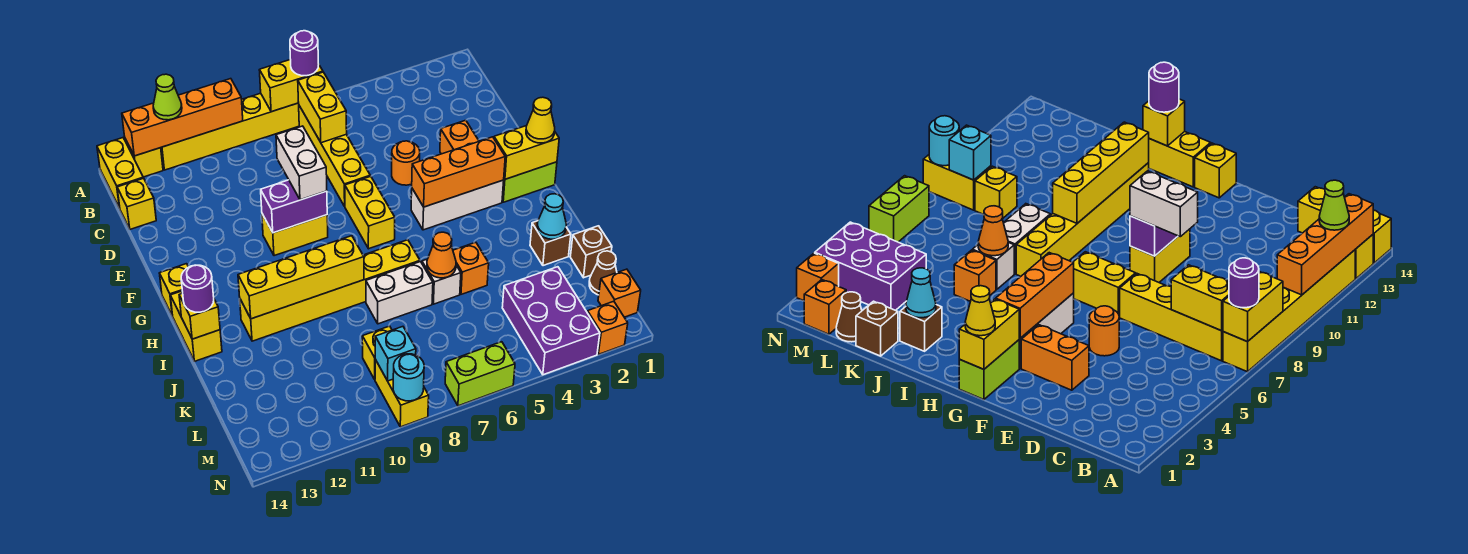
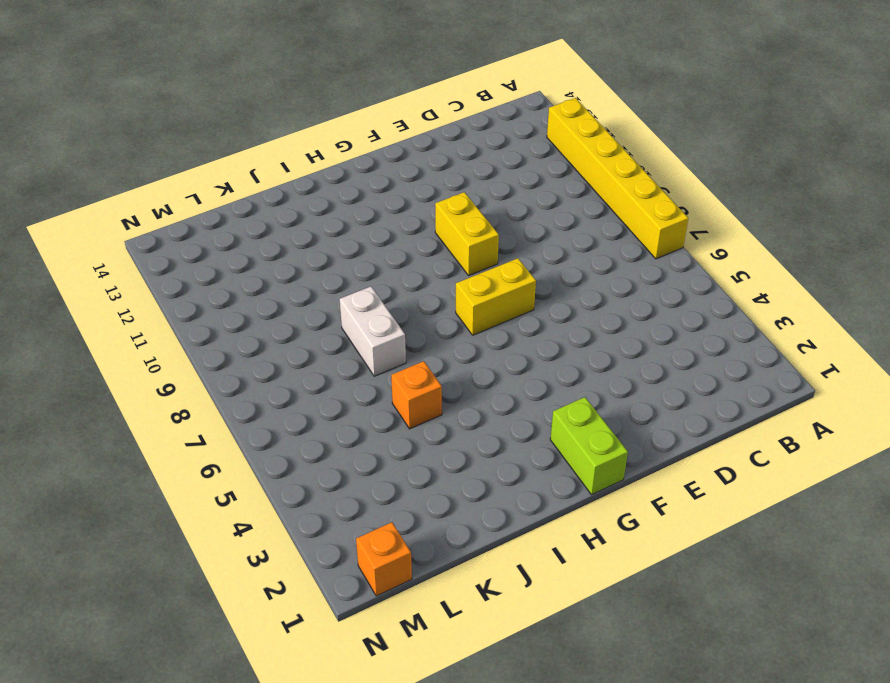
none -> yellow brick A13 level 1
none -> yellow brick A14:B14 level 1
none -> yellow brick B7:E7 level 1
none -> yellow brick C14 level 1

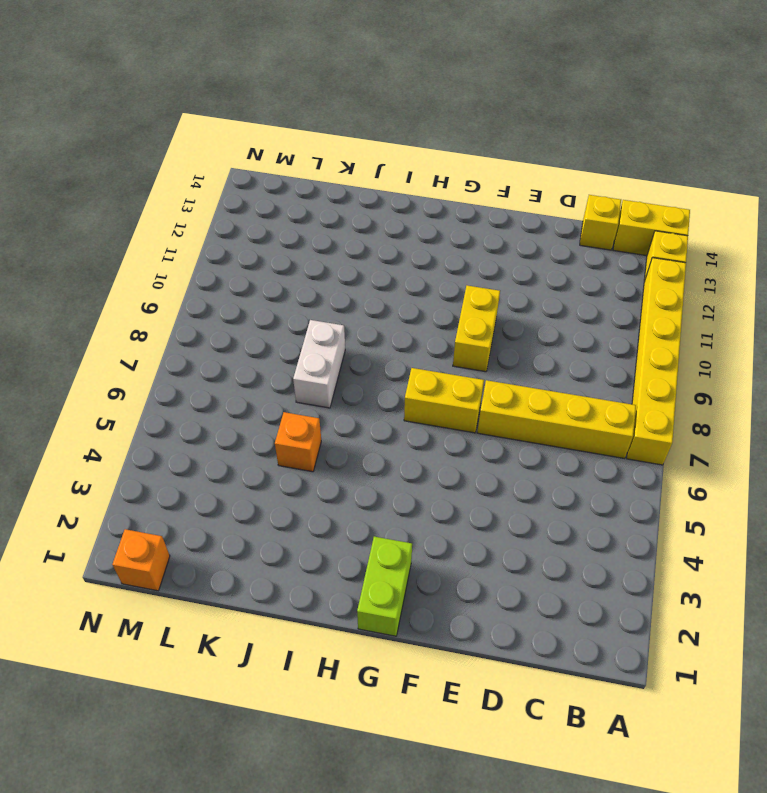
none -> orange brick E3:F3 level 1
none -> orange round brick E5 level 1
none -> white brick G3:G5 level 1
none -> yellow brick G14 level 1

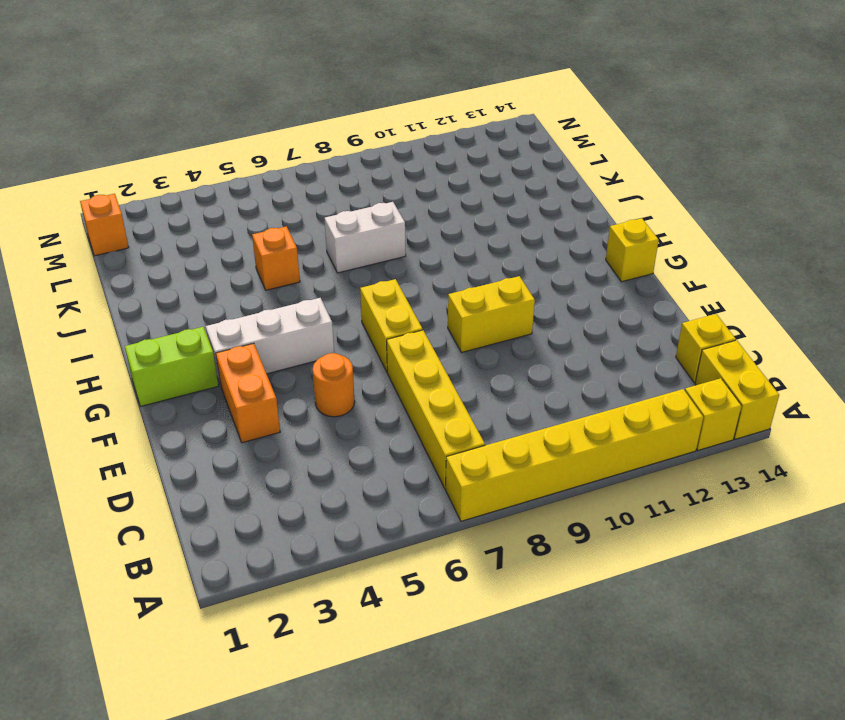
none -> yellow brick H14:I14 level 1
none -> yellow brick I7:I12 level 1
none -> brown brick J2 level 1
none -> white brick J6 level 1

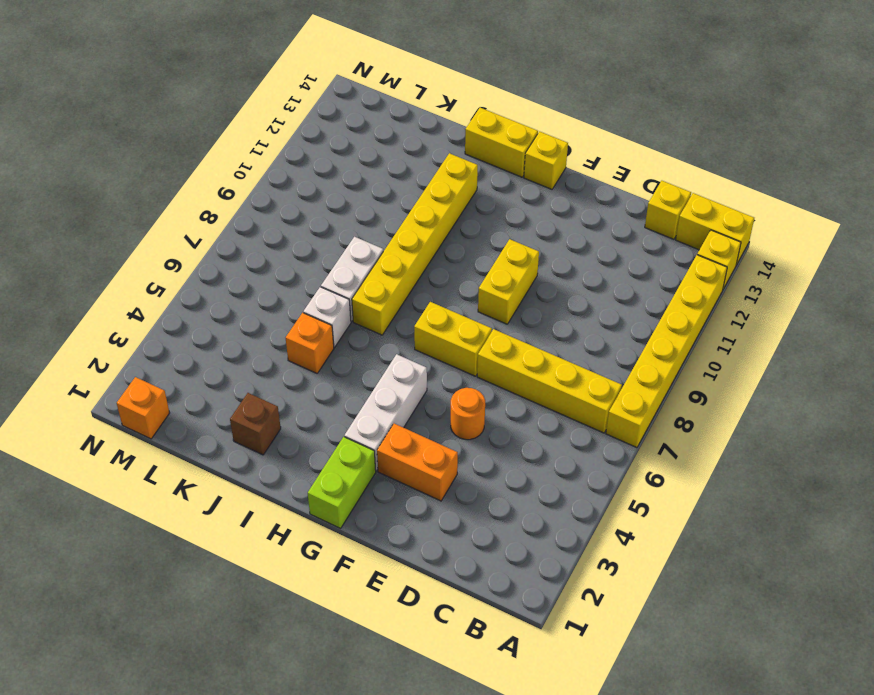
none -> brown brick K1 level 1
none -> brown cone L1 level 1
none -> purple brick L3:N4 level 1
none -> yellow brick L9 level 1

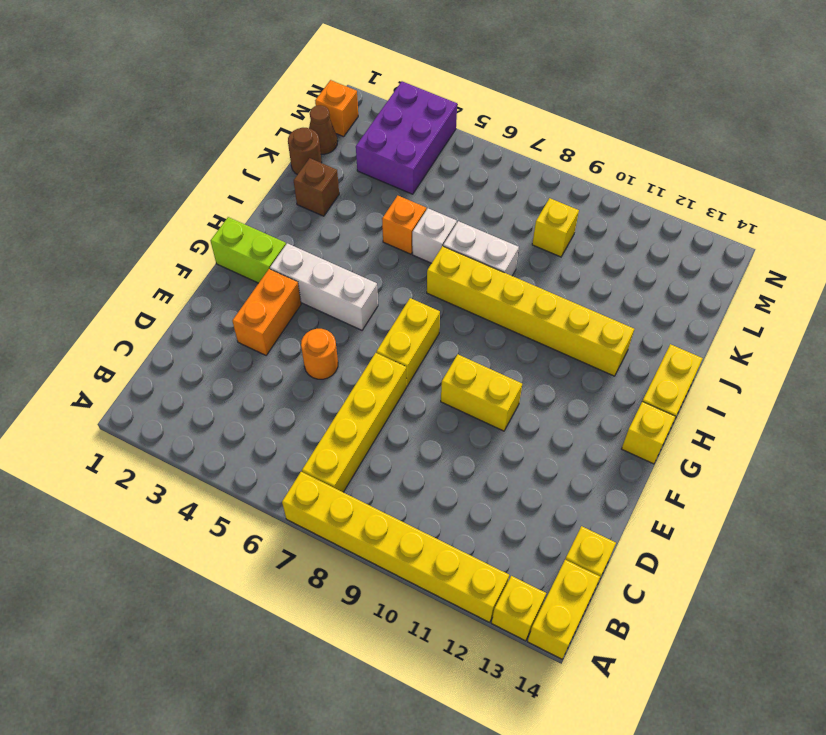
brown round brick K1 level 1 -> brown brick K1 level 1
none -> yellow brick M9:N9 level 1
none -> orange brick N2 level 1
none -> lime brick N6:N7 level 1
none -> yellow brick A7:A8 level 2

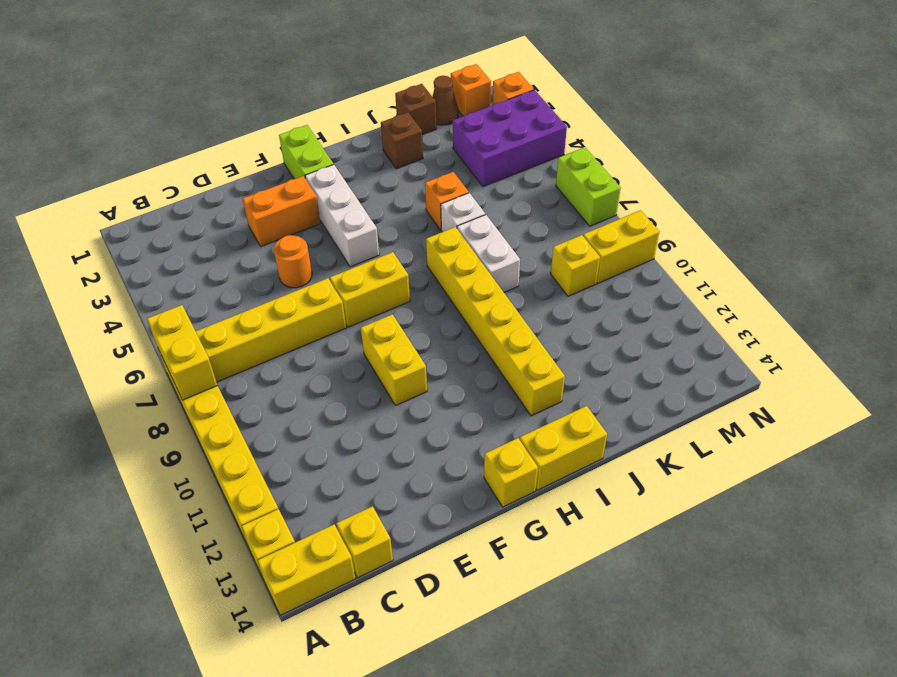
none -> orange brick A10:A13 level 2
none -> yellow brick B7:C7 level 2
none -> purple brick F9:F10 level 2
none -> yellow brick G1:G2 level 2

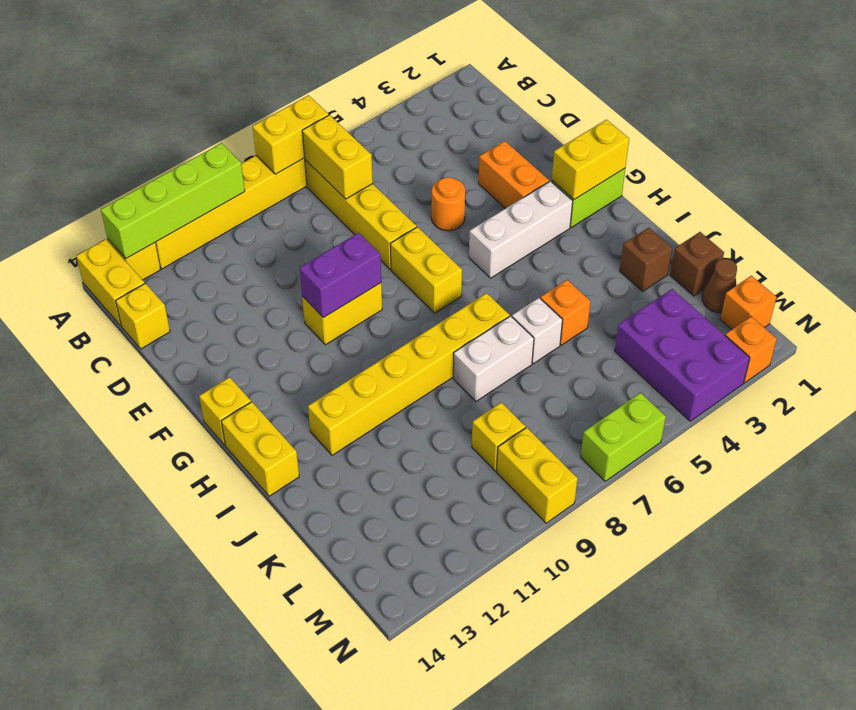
lime brick A10:A13 level 2 -> orange brick A10:A13 level 2
none -> orange brick G3:G5 level 2
none -> yellow brick I9:I12 level 2
none -> yellow brick I14 level 2
none -> cyan cone J2 level 2

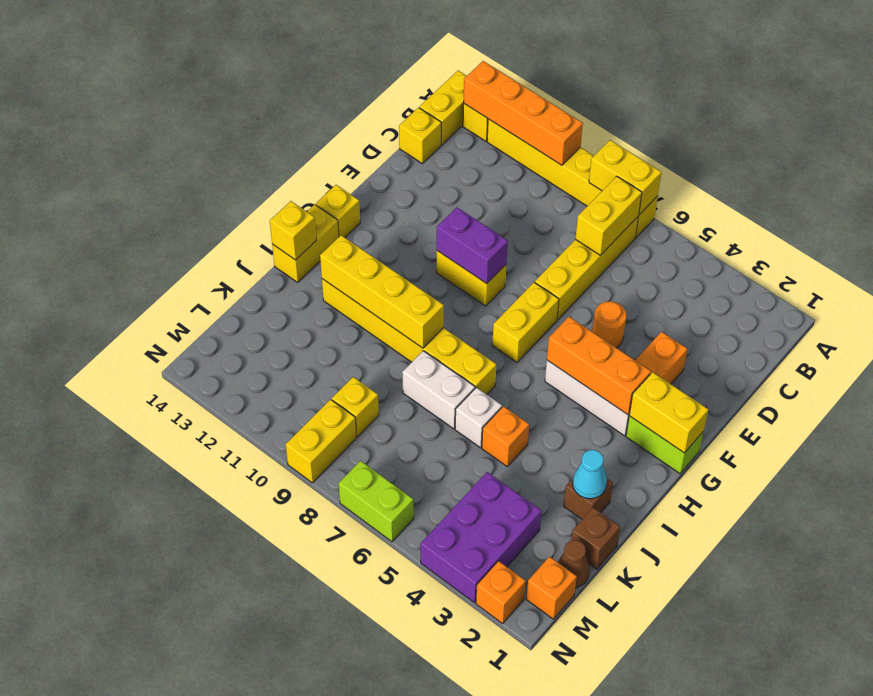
none -> orange cone J6 level 2
none -> cyan brick M9 level 2
none -> cyan round brick N9 level 2
none -> purple round brick A7 level 3

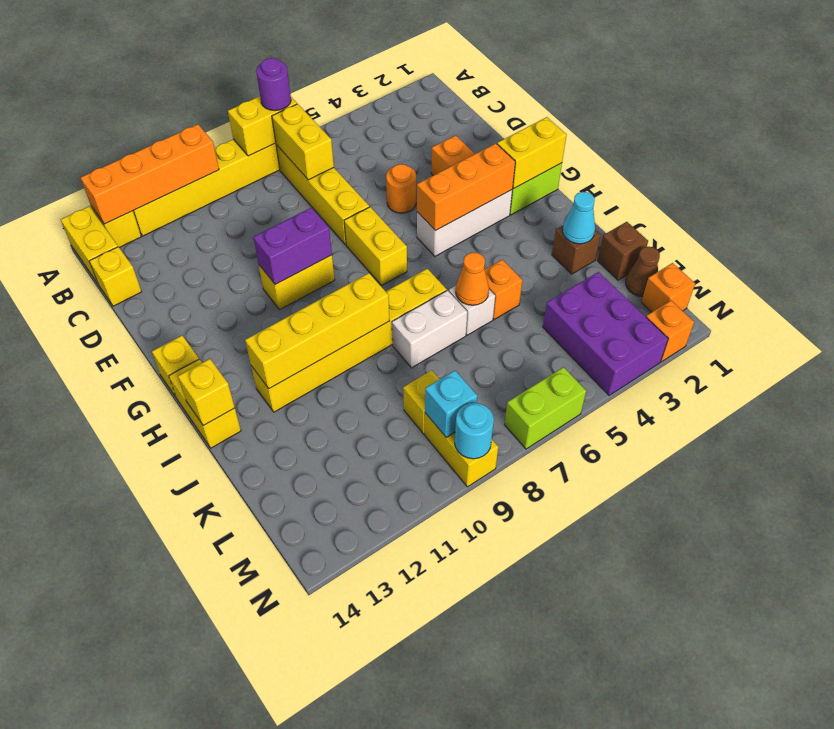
none -> lime cone A12 level 3
none -> white brick E9:F9 level 3
none -> yellow cone G1 level 3
none -> purple round brick I14 level 3

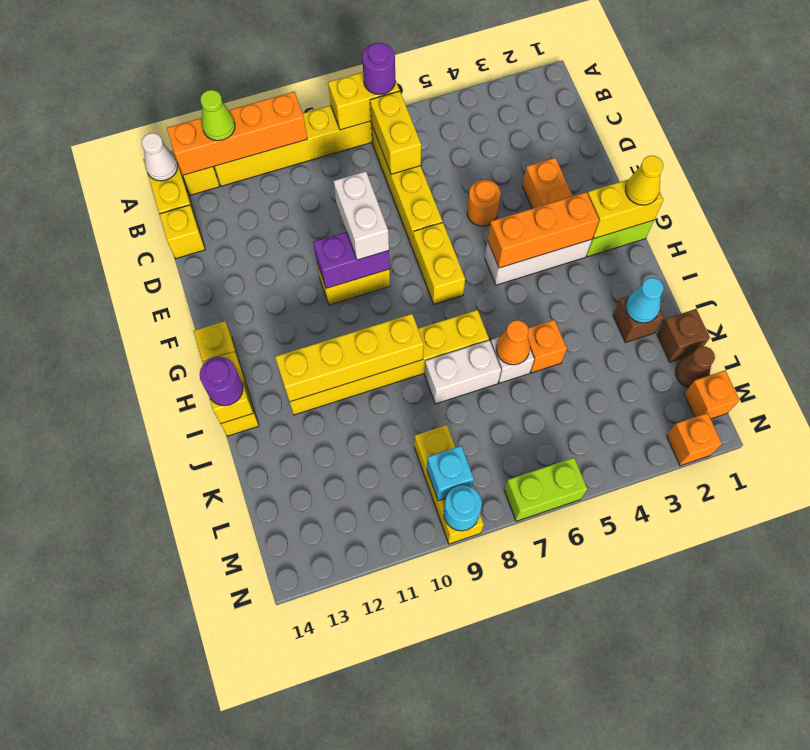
white cone A14 level 2 -> none
none -> purple brick L3:N4 level 1

